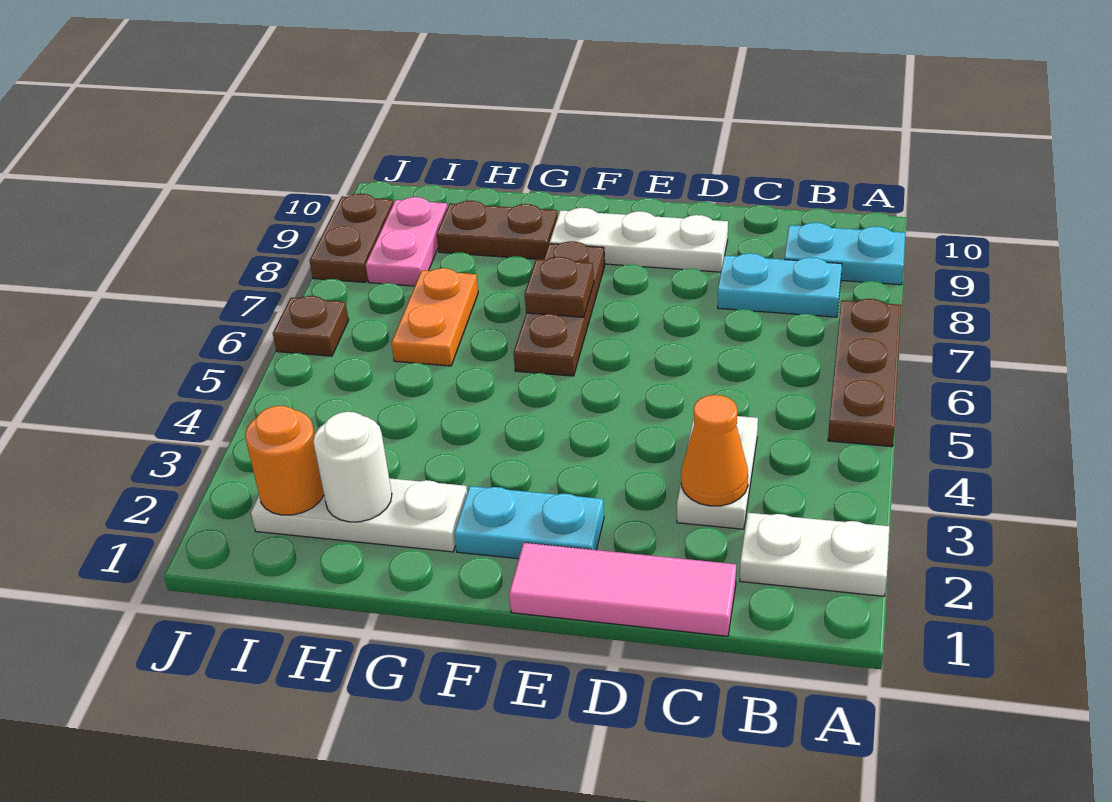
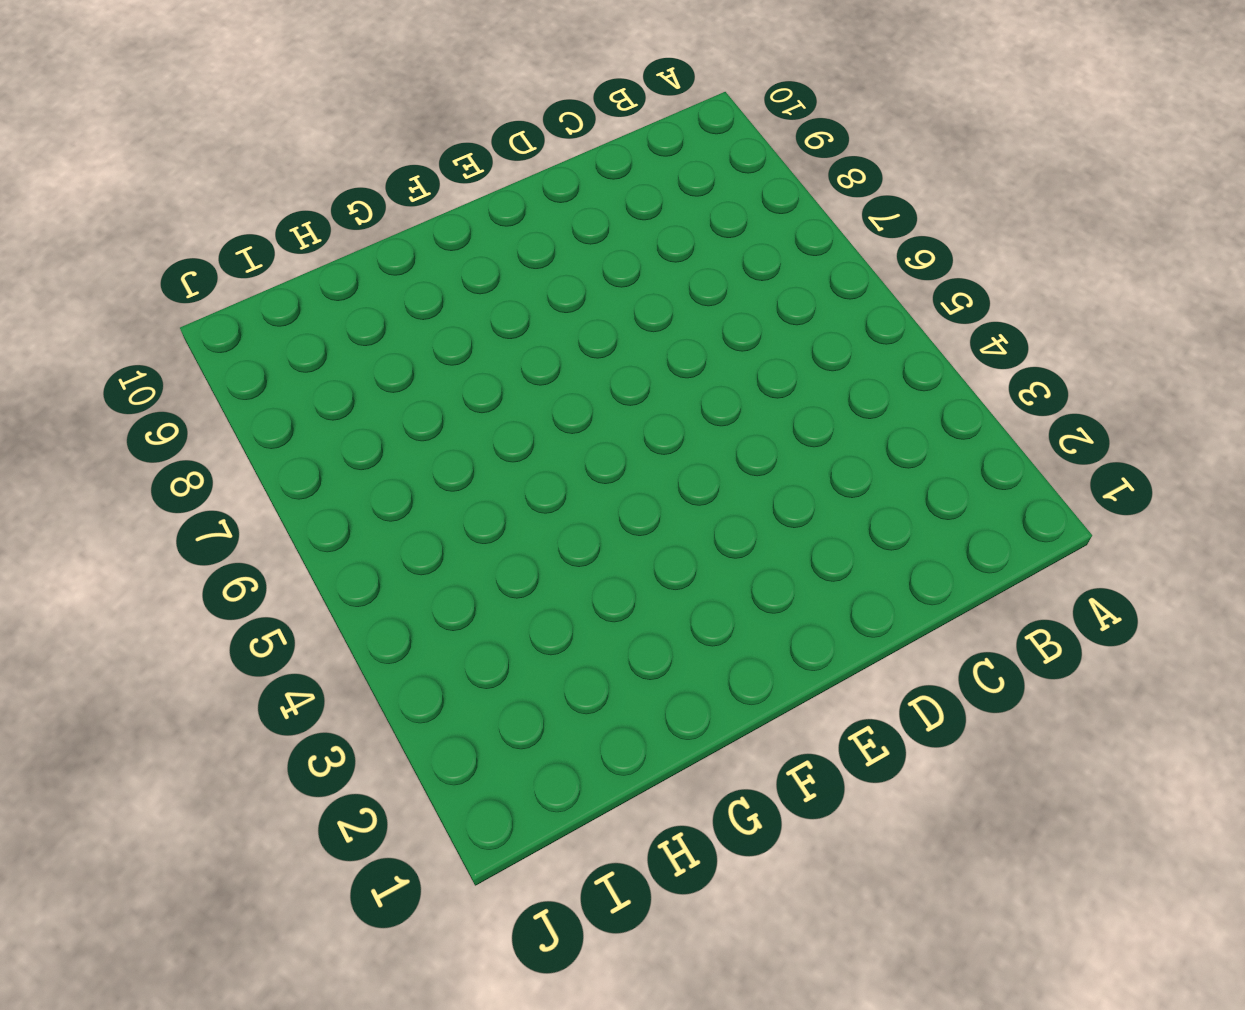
none -> white plate A2:B2 level 1
none -> brown plate A5:A7 level 1
none -> cyan plate A9:B9 level 1

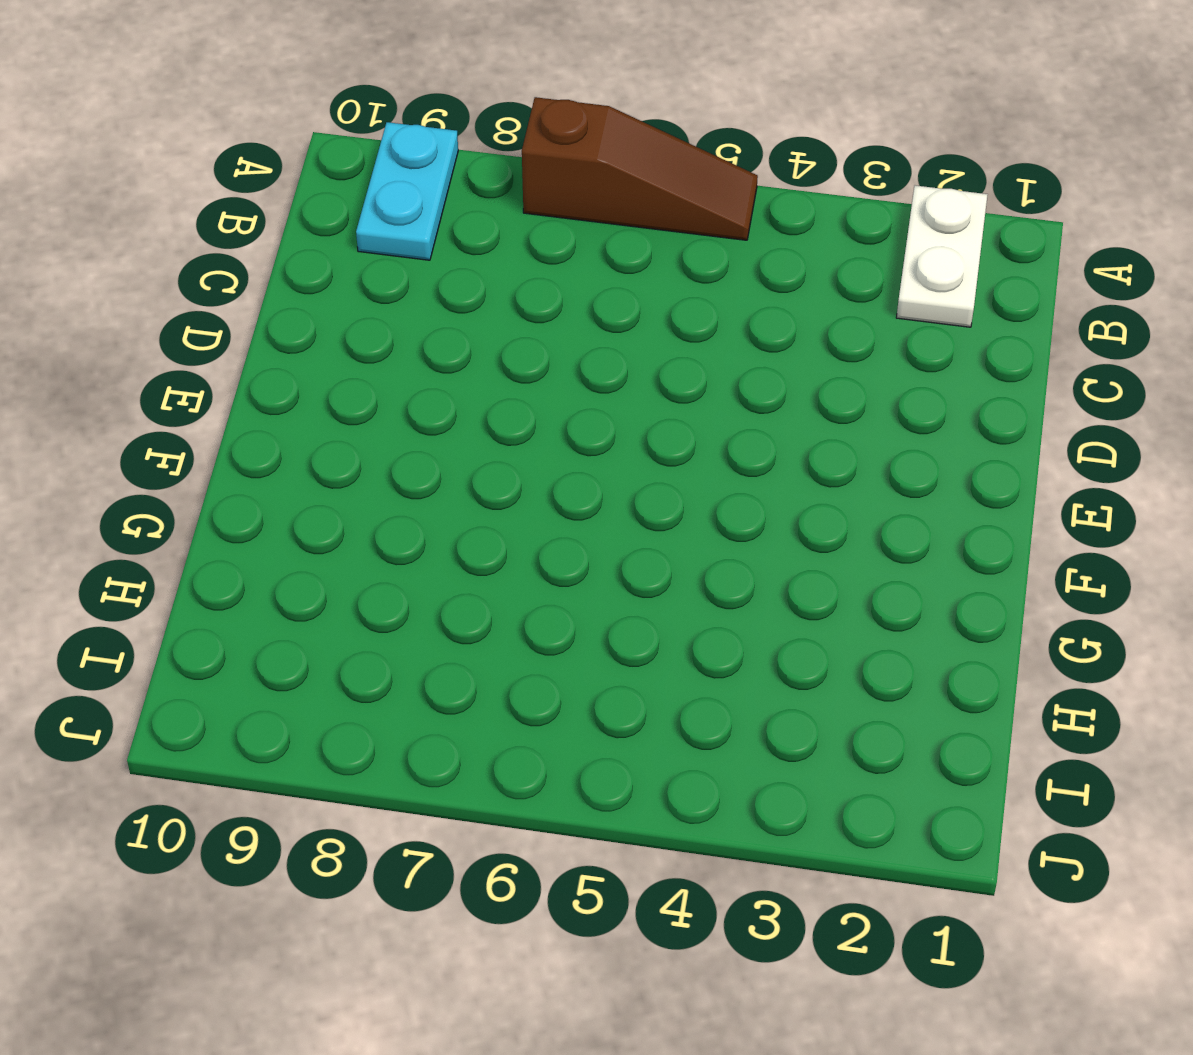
brown slope A5:A7 level 1 top 7 -> brown plate A5:A7 level 1
none -> cyan plate B8:C8 level 1
none -> pink tile C1:E1 level 1
none -> white plate C3:C4 level 1

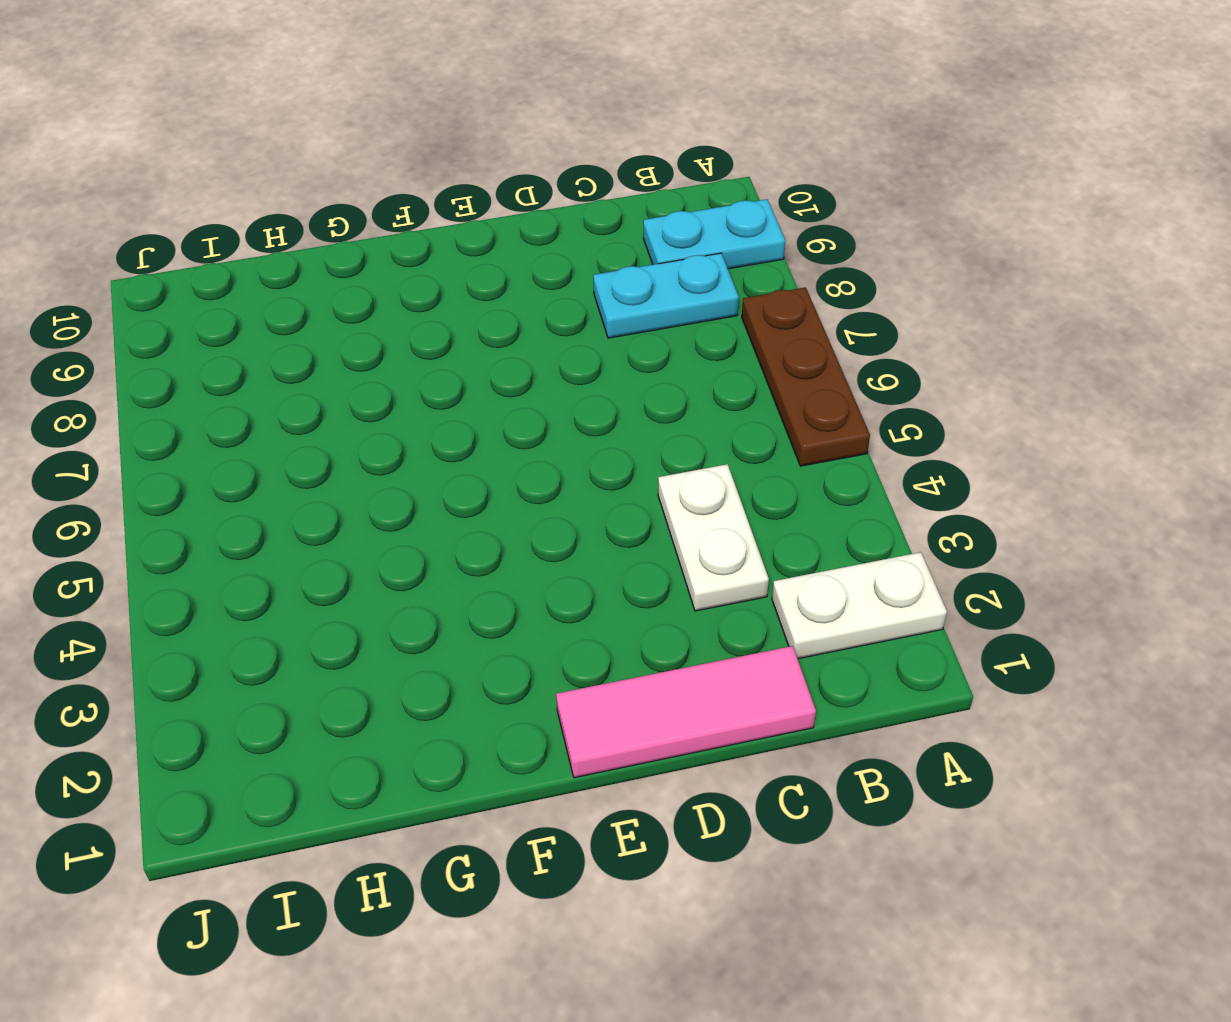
none -> white plate D9:F9 level 1
none -> cyan plate E2:F2 level 1
none -> brown plate F6:F8 level 1

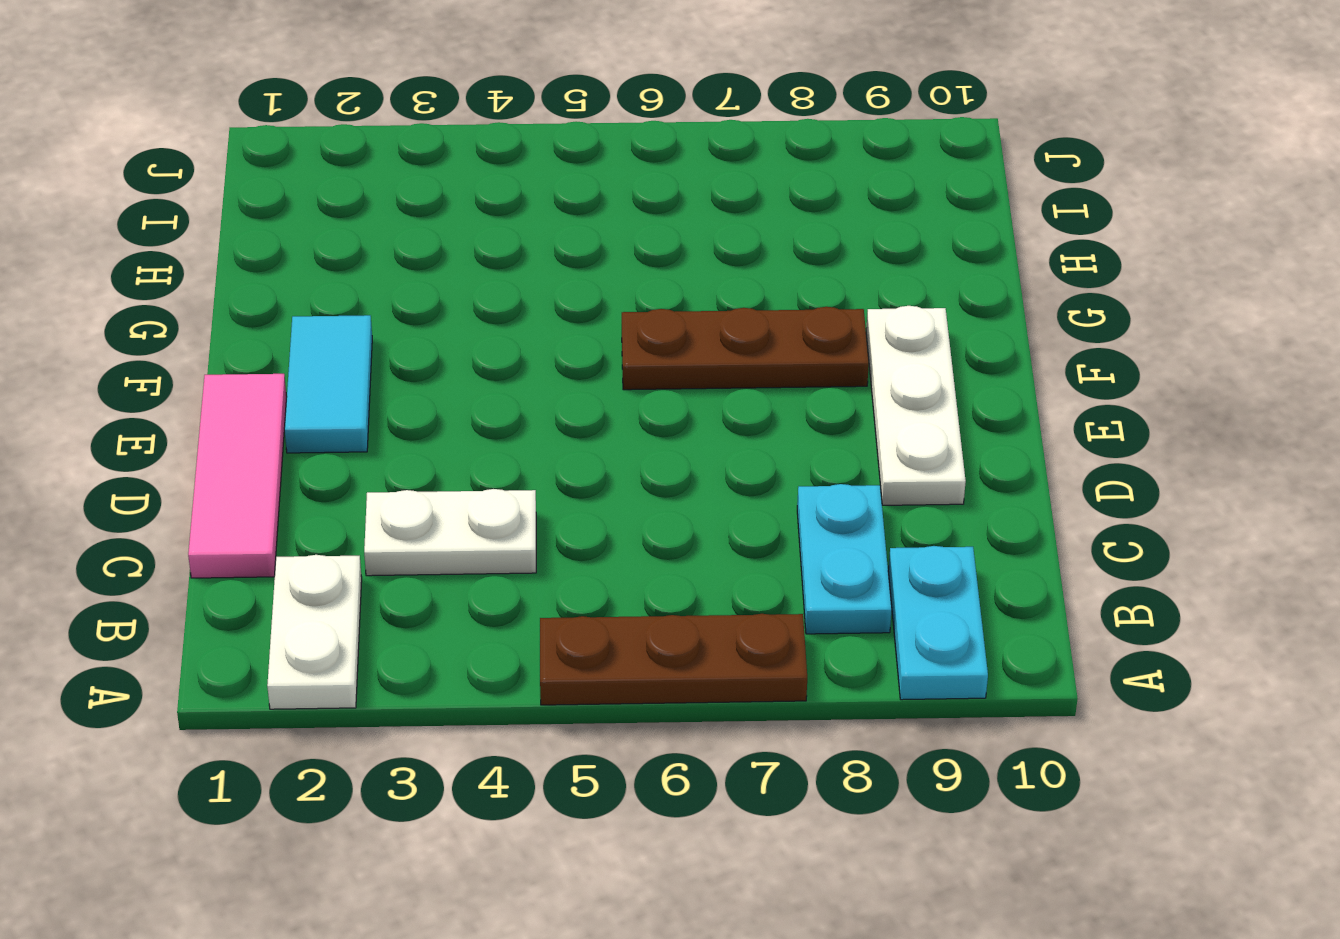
cyan tile E2:F2 level 1 -> cyan plate E2:F2 level 1
none -> white plate G2:I2 level 1
none -> brown plate G9:H9 level 1
none -> orange plate H6:H7 level 1

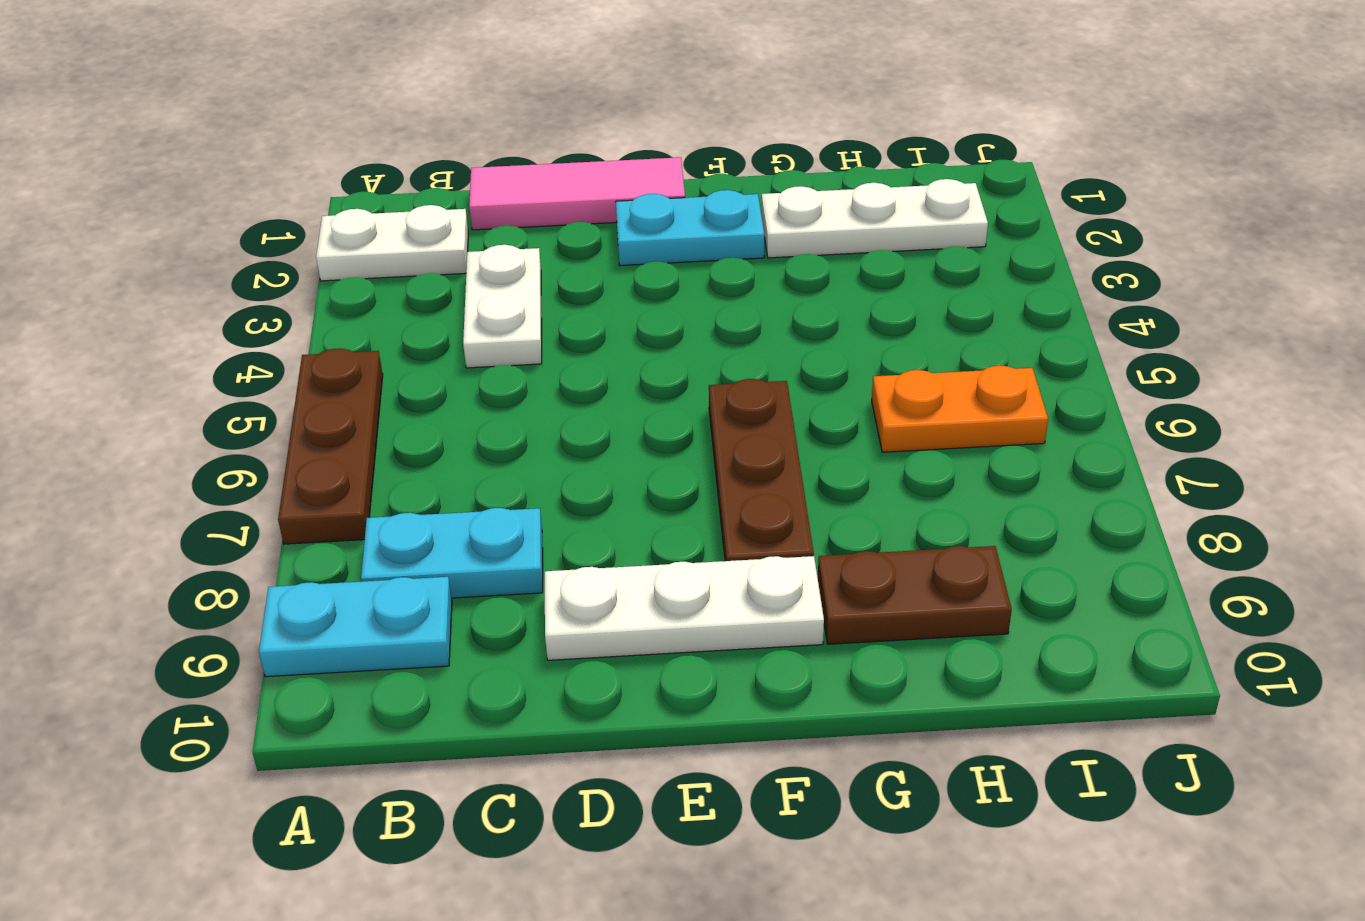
orange plate H6:I6 level 1 -> orange plate H6:H7 level 1
none -> pink plate I8:I9 level 1
none -> brown plate J6 level 1
none -> brown plate J8:J9 level 1

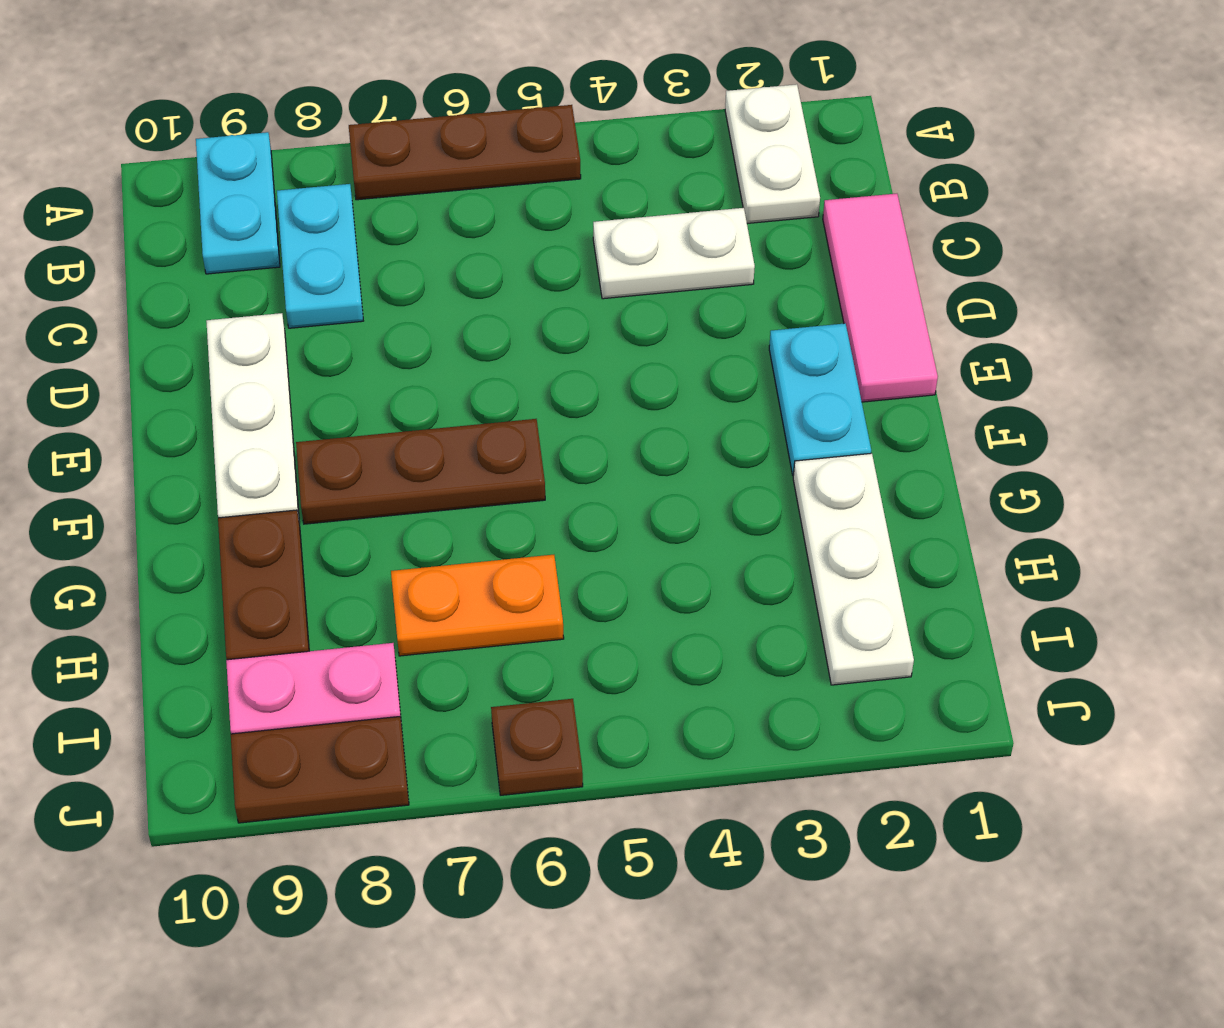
none -> orange cone C3 level 2
none -> brown plate F7 level 2
none -> white round brick H2 level 2

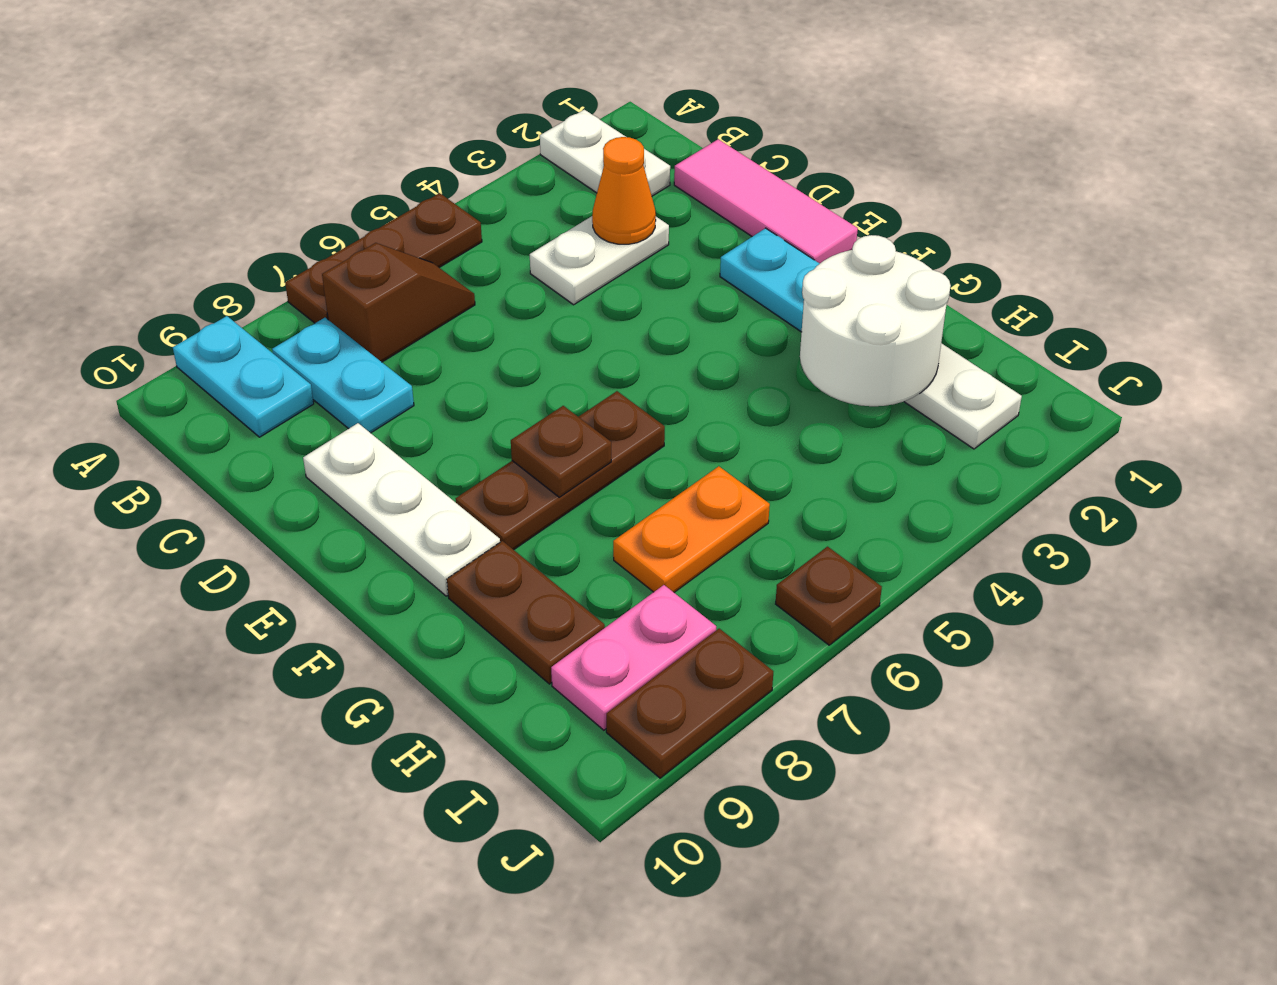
brown slope B6:B7 level 1 top 7 -> none
white round brick G2:H3 level 2 -> white round brick H2 level 2
none -> orange round brick I2 level 2

